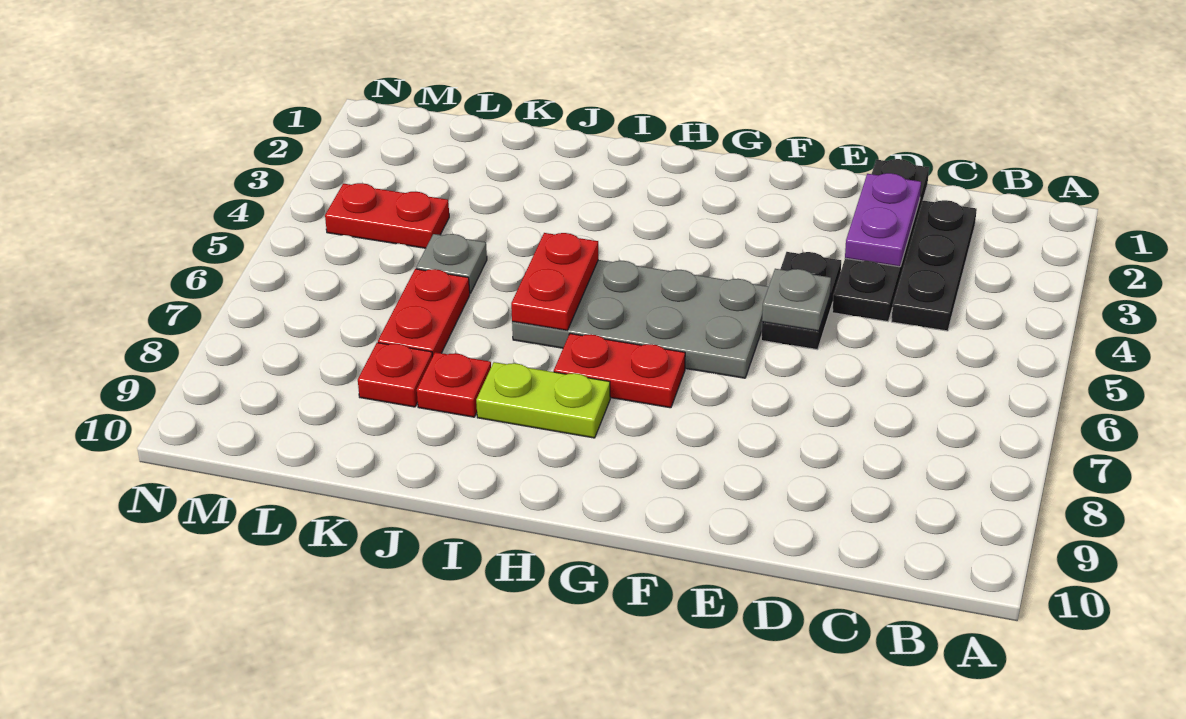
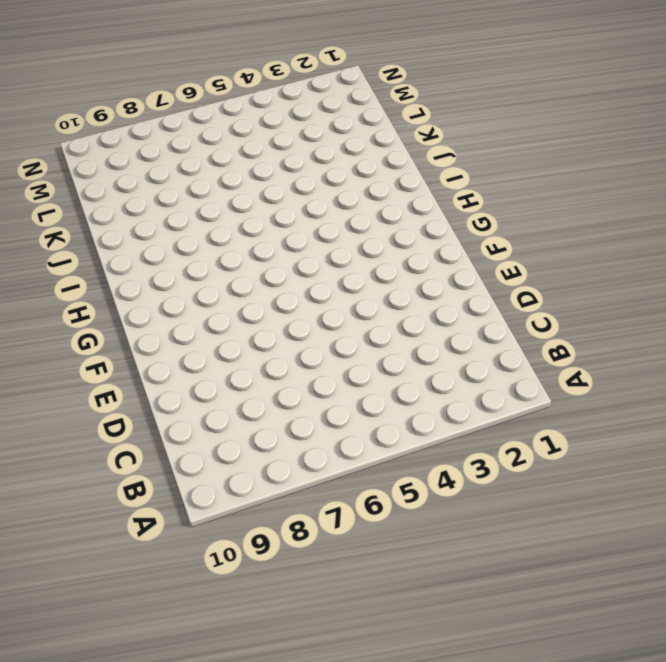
none -> black plate C2:C4 level 1
none -> black plate D1:D4 level 1
none -> black plate E4:E5 level 1

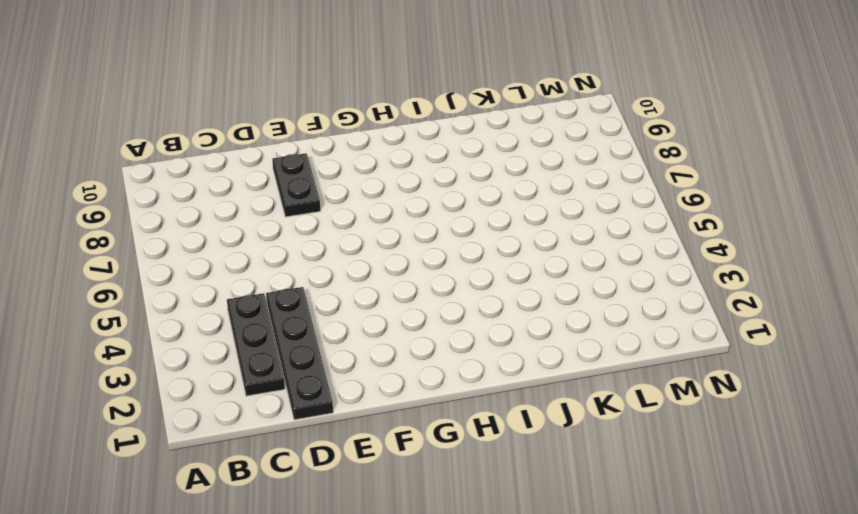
black plate E8:E9 level 1 -> black plate E4:E5 level 1
none -> grey plate F5:I6 level 1
none -> red plate G7:H7 level 1
none -> lime plate H8:I8 level 1

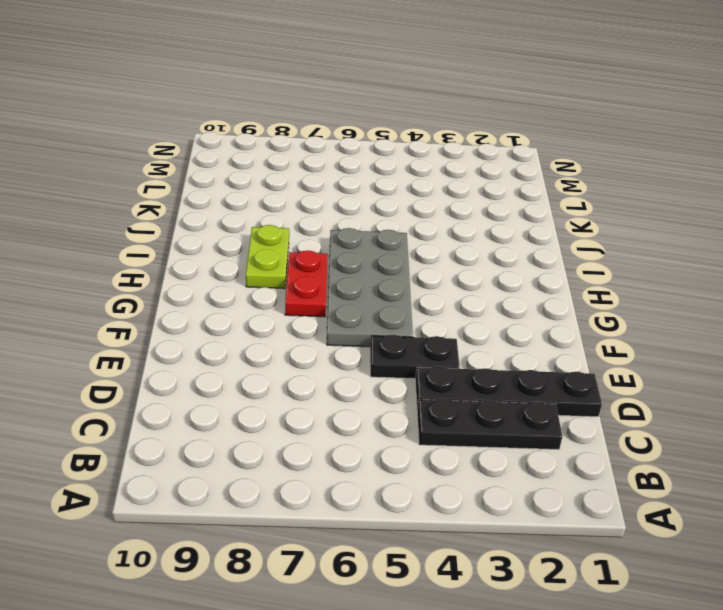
none -> red plate J8 level 1
none -> grey plate K5 level 1
none -> red plate K6:K7 level 1

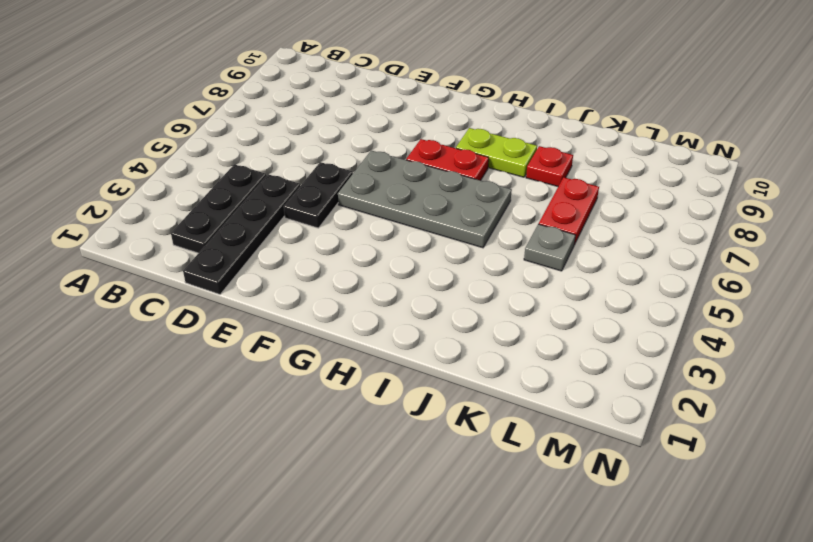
none -> red plate K8 level 1
none -> red plate L4:M4 level 1
none -> purple plate D2:D3 level 2

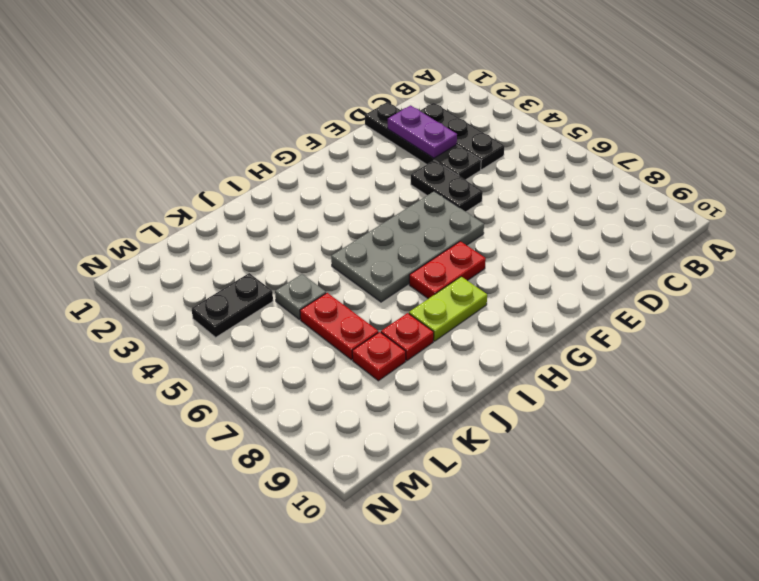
black plate L4:M4 level 1 -> red plate L4:M4 level 1
none -> grey plate E5 level 2
none -> red plate I5:I6 level 2

